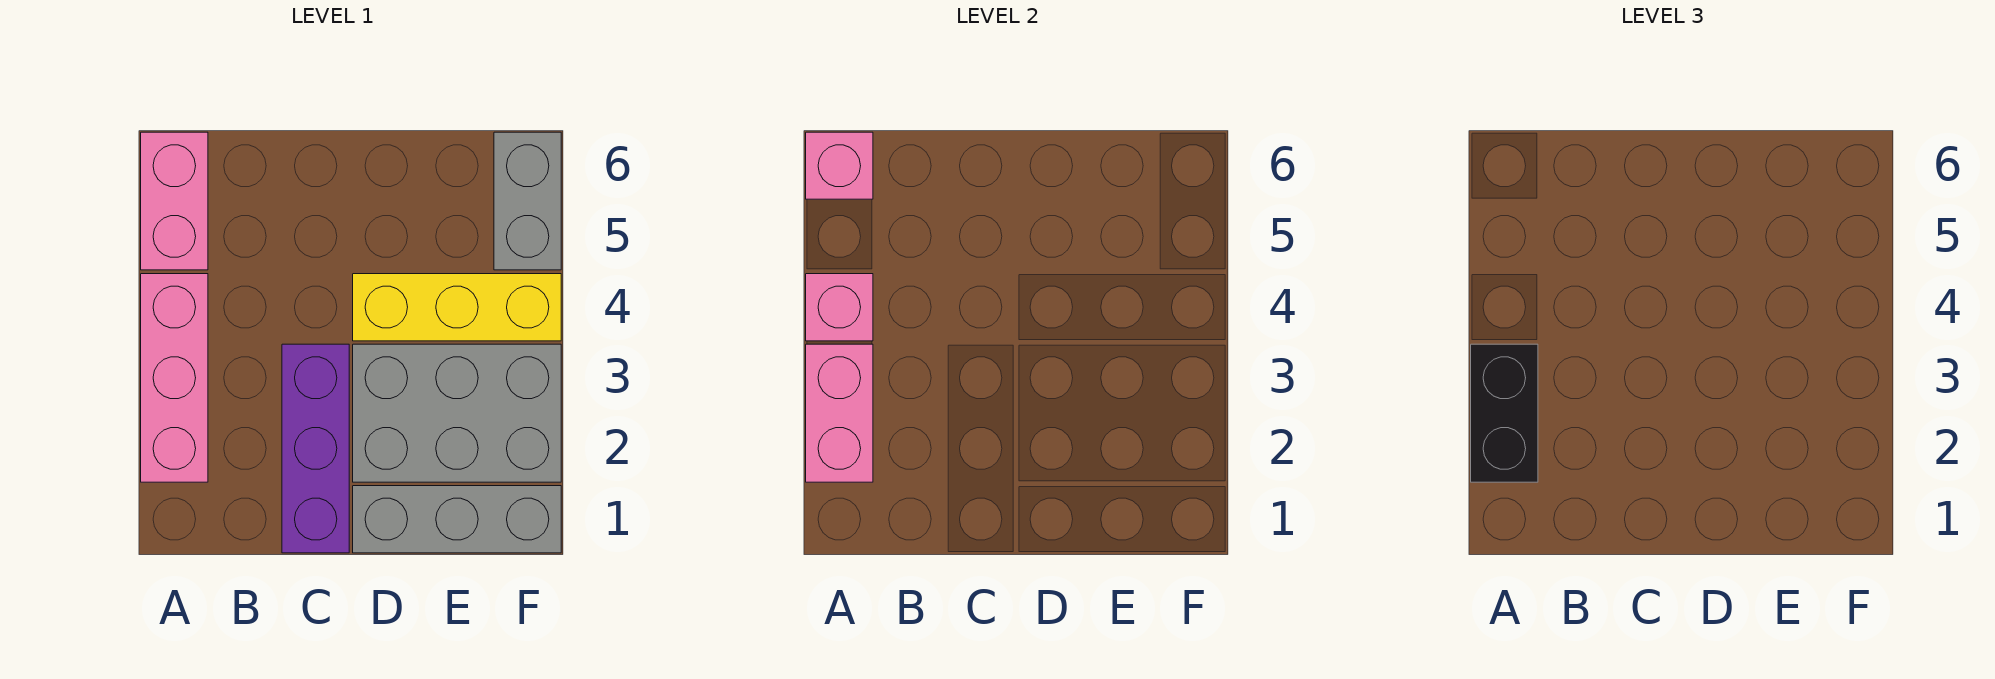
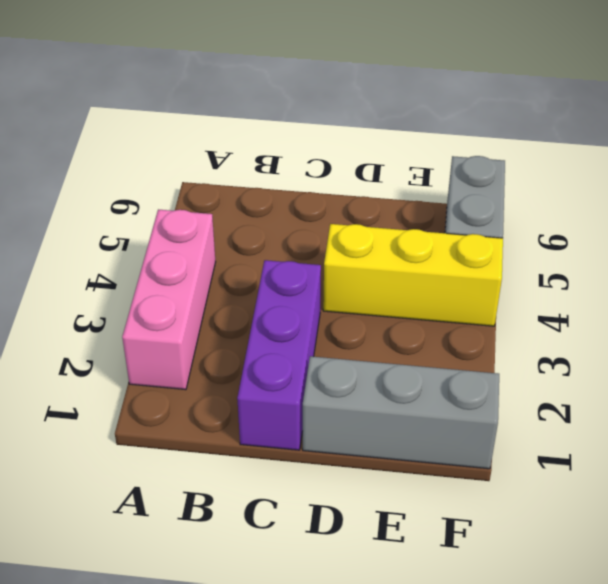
none -> pink brick A5:A6 level 1
none -> grey brick D2:F3 level 1

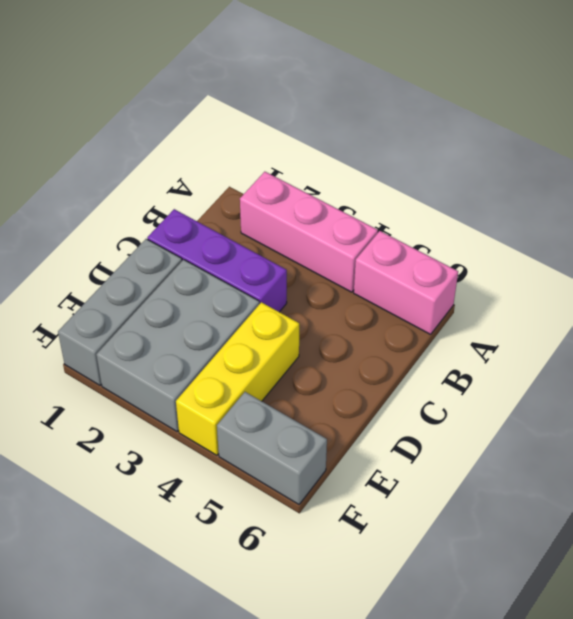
none -> pink brick A2:A3 level 2
none -> pink brick A4 level 2

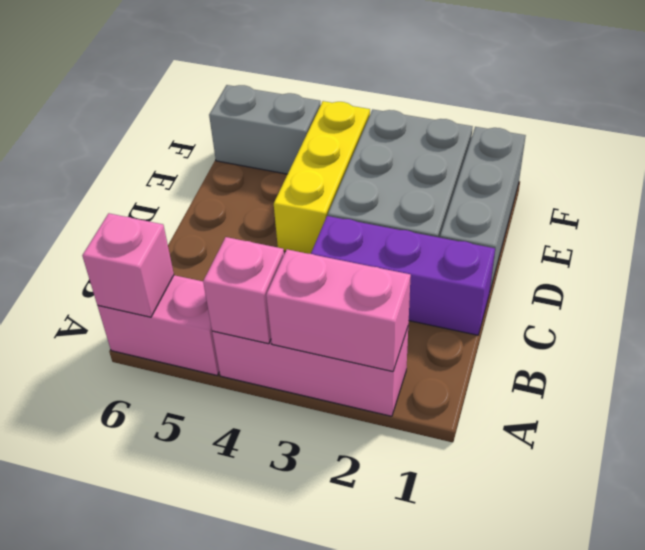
none -> black brick A2:A3 level 3

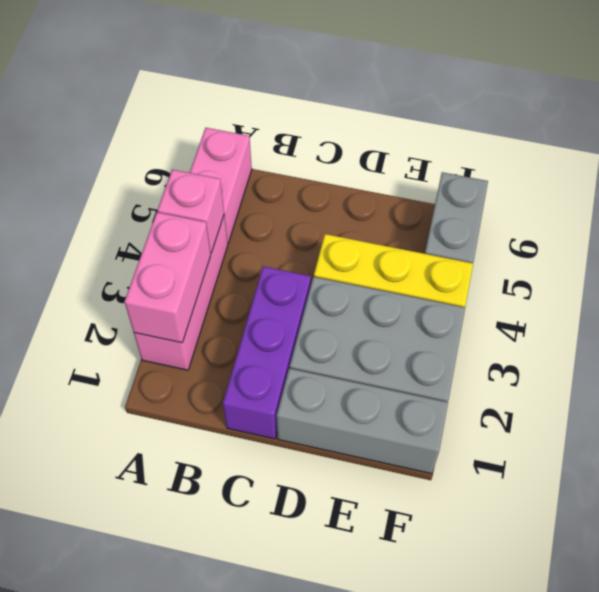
none -> pink brick A6 level 2
none -> black brick A2:A3 level 3

